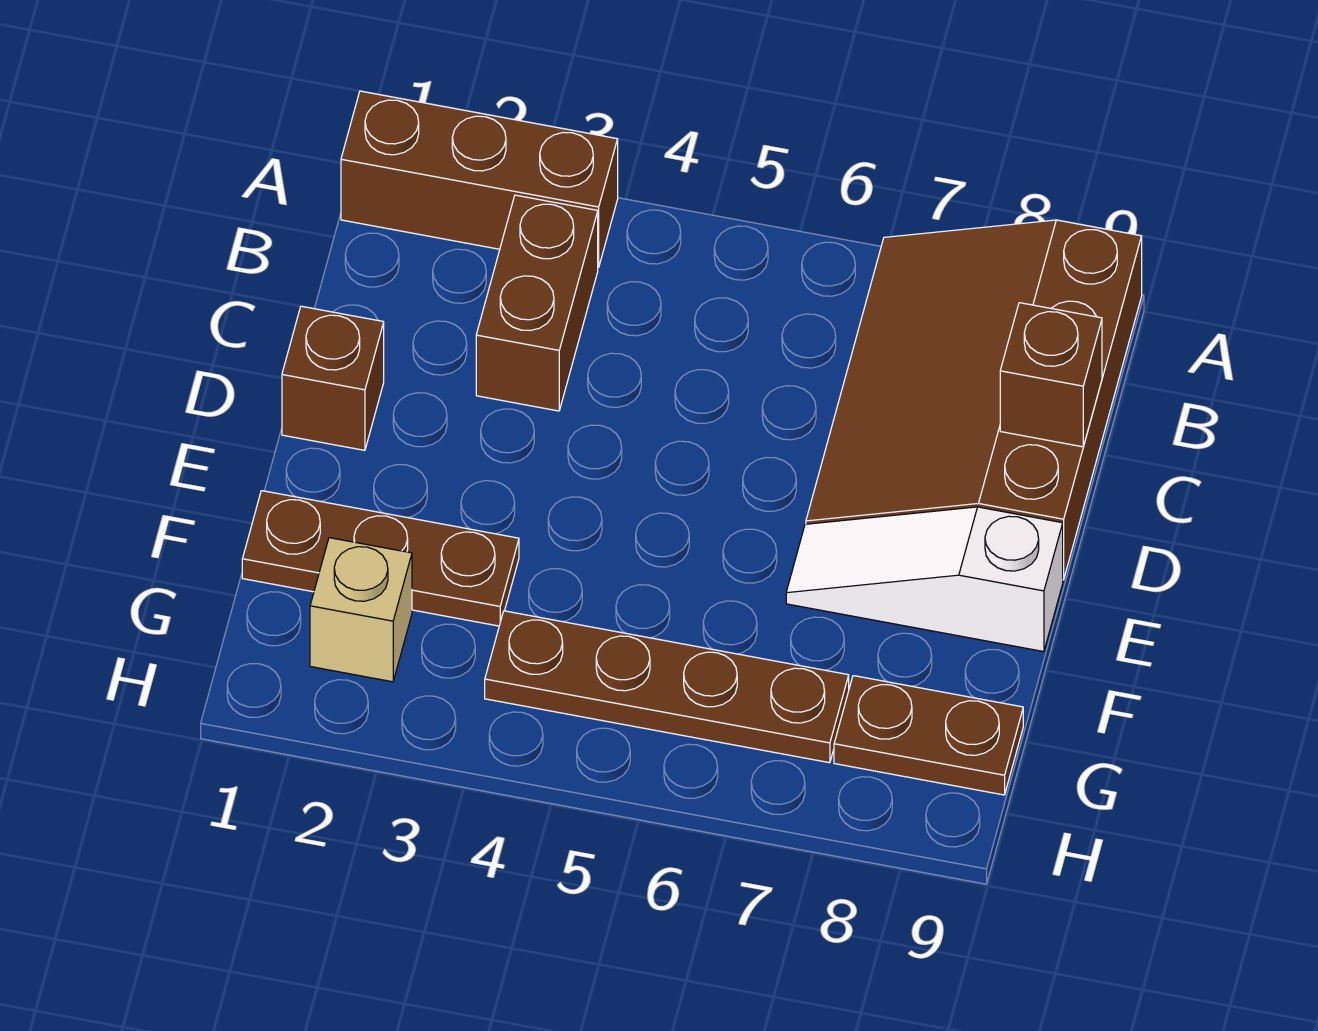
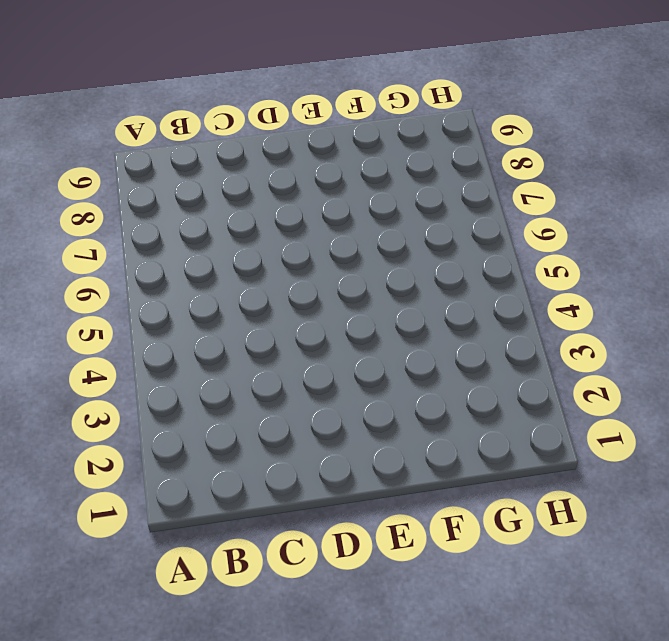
none -> brown brick A1:A3 level 1
none -> brown slope A7:D9 level 1 top 9

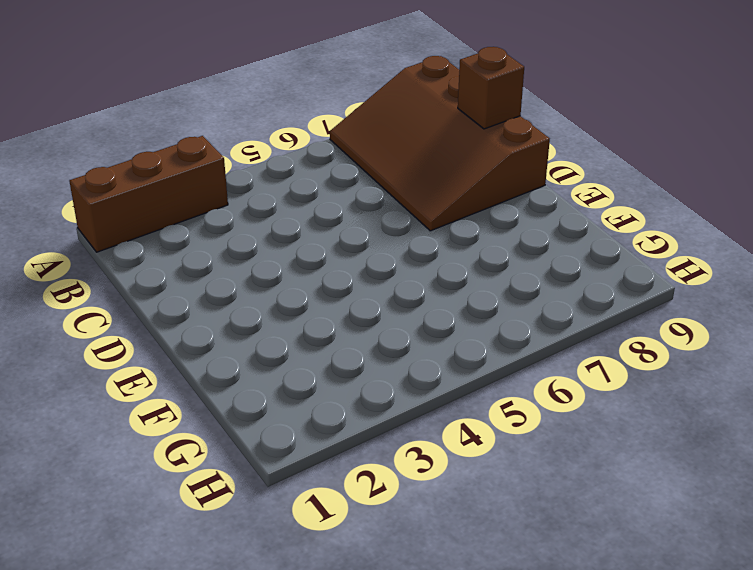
none -> brown brick B3:C3 level 1
none -> brown brick D1 level 1

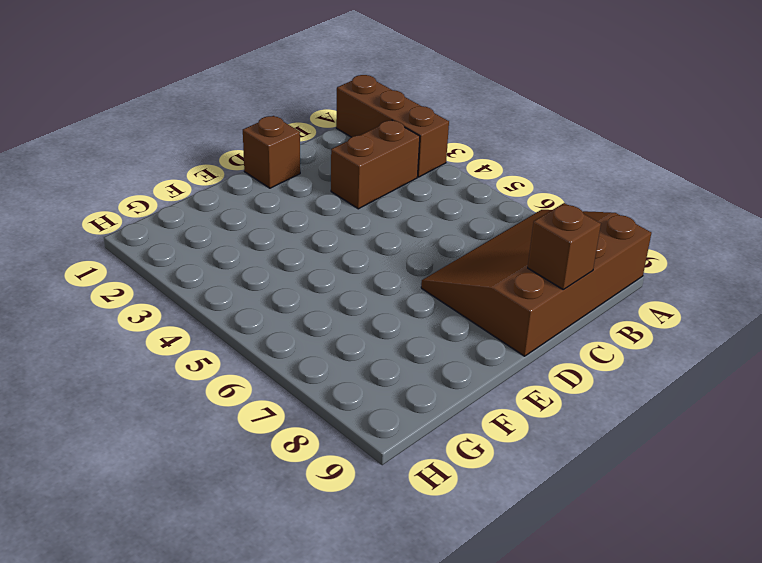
none -> white slope E7:E9 level 1 top 9
none -> brown plate F1:F3 level 1

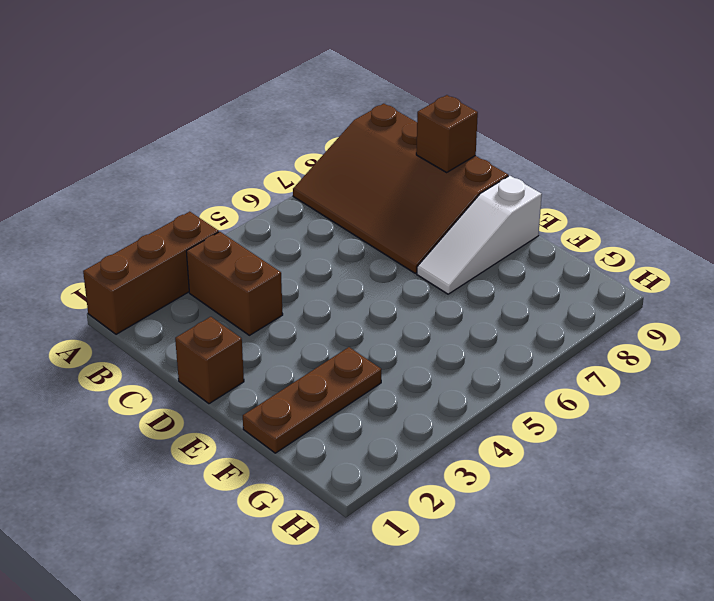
none -> tan brick G2 level 1
none -> brown plate G4:G7 level 1

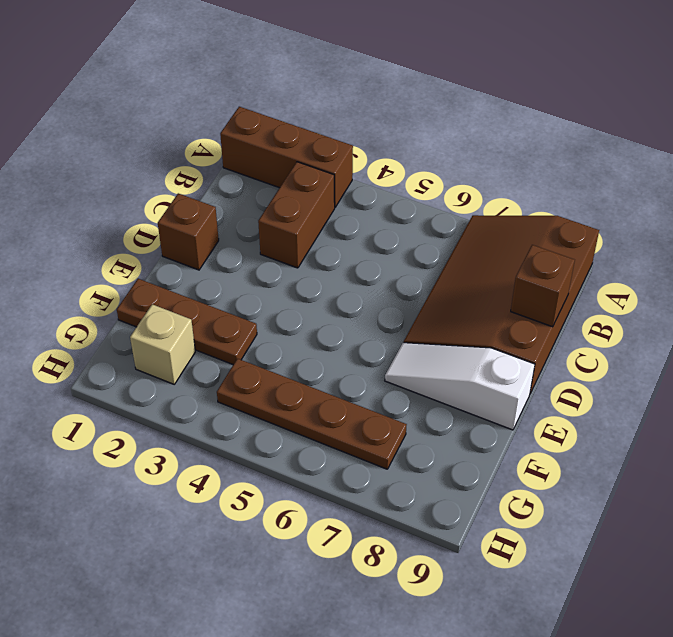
none -> brown plate G8:G9 level 1

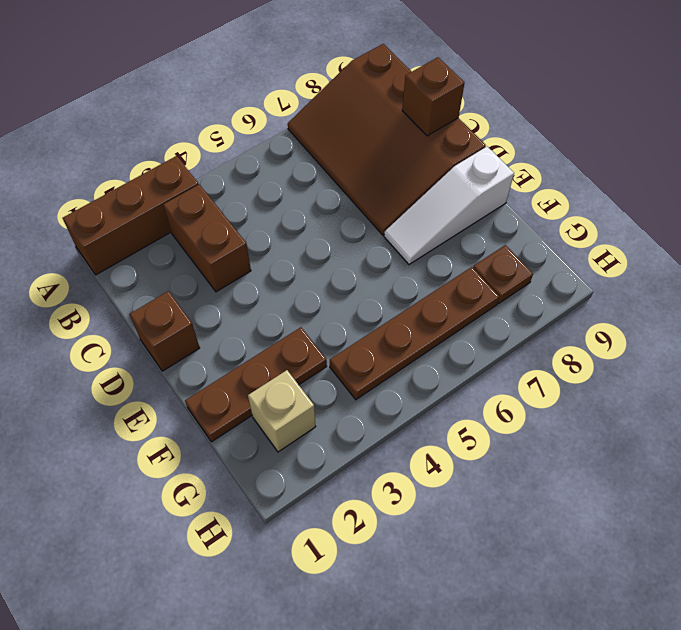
brown plate G8 level 1 -> brown plate G8:G9 level 1

